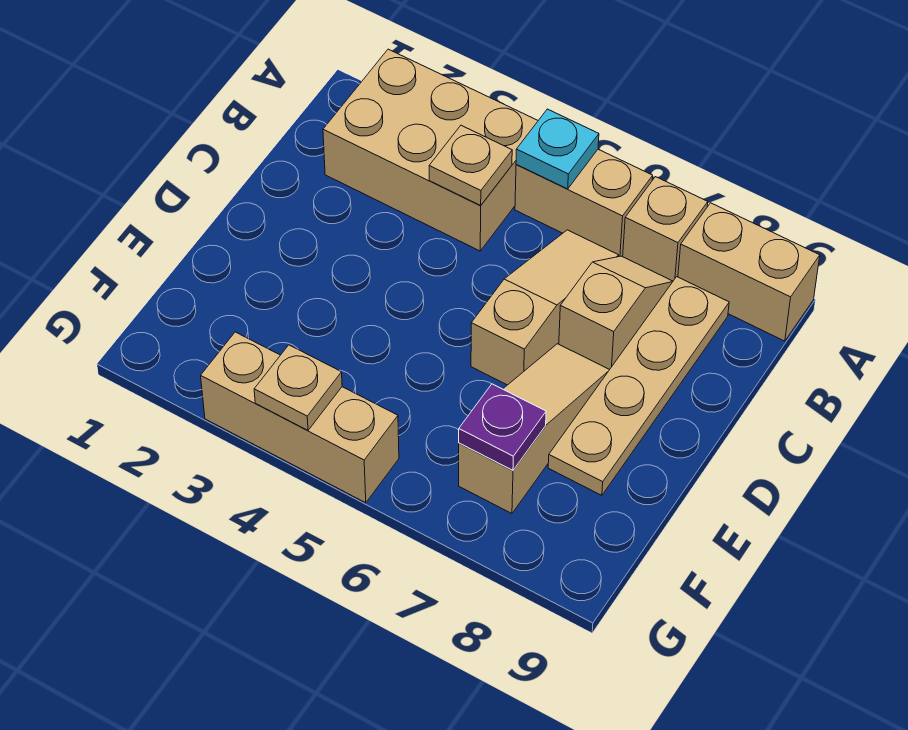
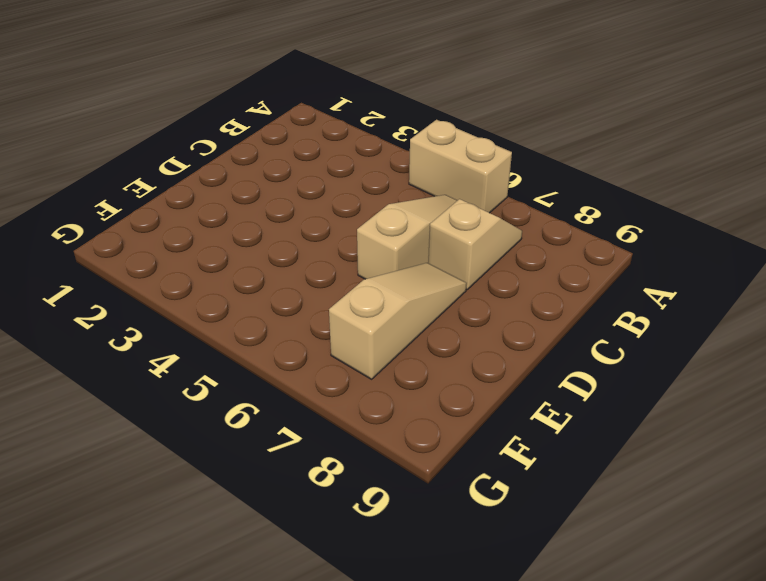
none -> tan brick A2:B4 level 1
none -> tan brick A7 level 1
none -> tan brick A8:A9 level 1

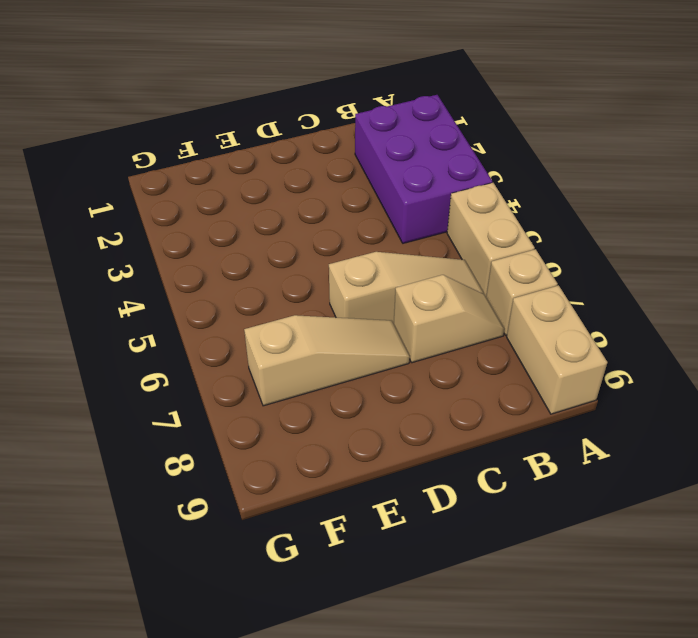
purple brick A2:B4 level 1 -> tan brick A2:B4 level 1
none -> tan plate B8:E8 level 1
none -> tan brick G3:G5 level 1
none -> cyan plate A5 level 2

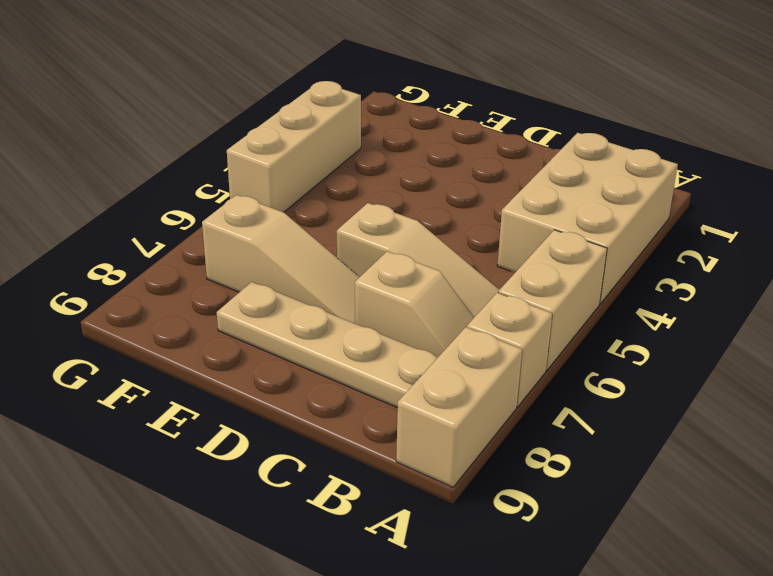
none -> cyan plate A5 level 2
none -> tan plate B4 level 2
none -> purple plate F7 level 2

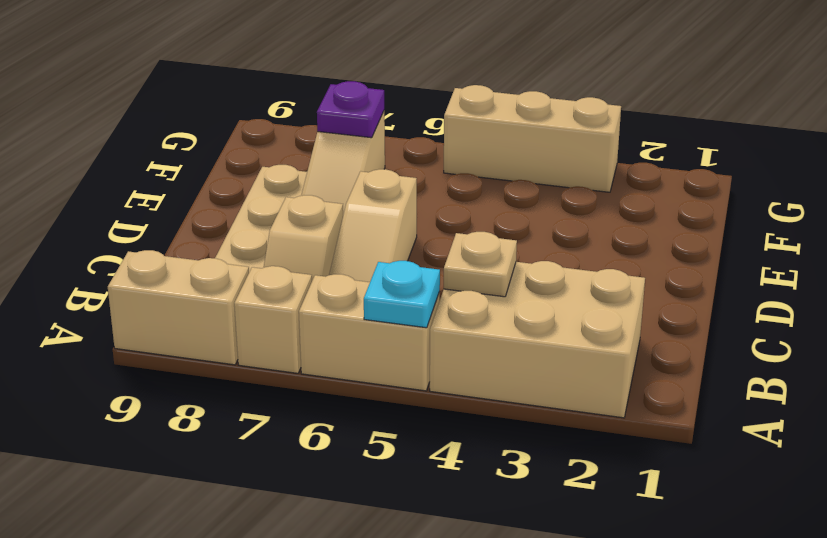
none -> tan plate G4 level 2

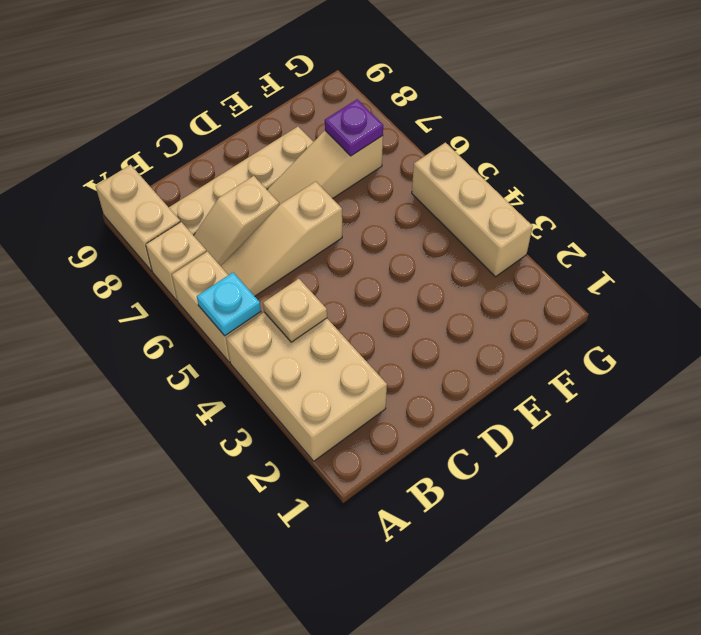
none -> tan plate G4 level 2

